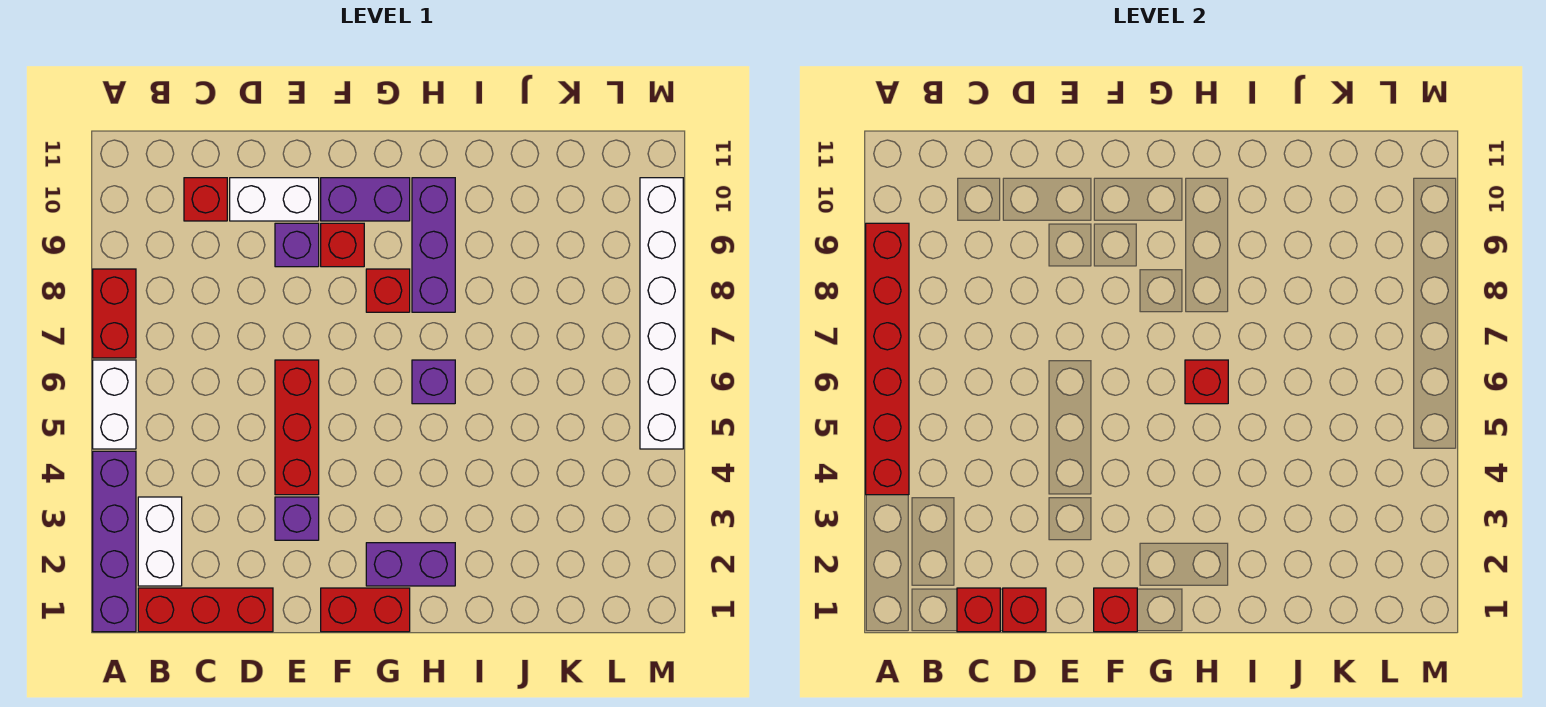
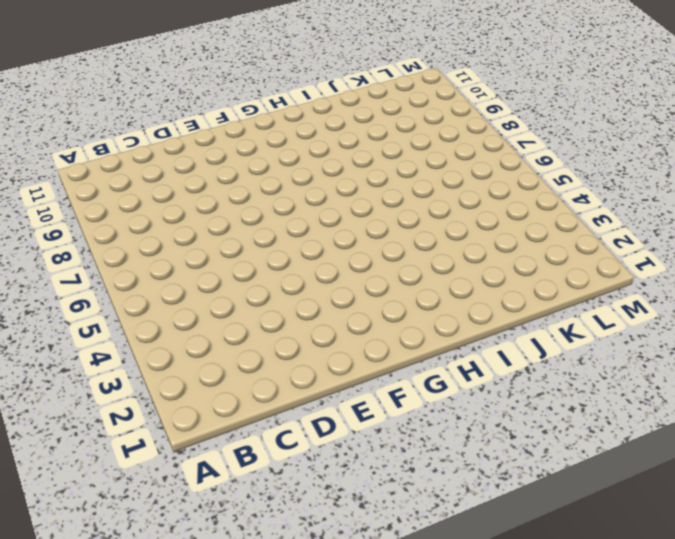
none -> purple brick A1:A4 level 1
none -> white brick A5:A6 level 1
none -> red brick A7:A8 level 1

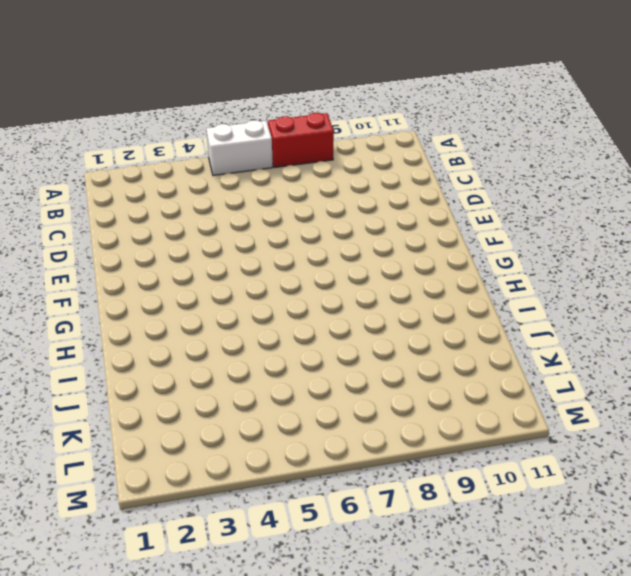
none -> purple brick A1:A4 level 1
none -> red brick B1:D1 level 1
none -> white brick B2:B3 level 1

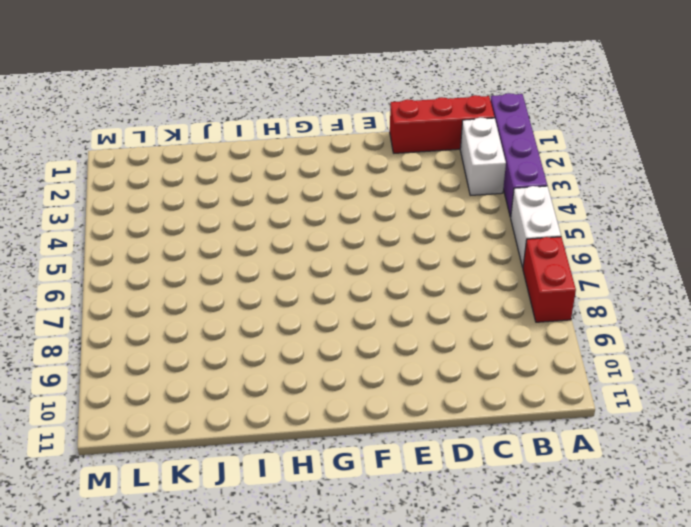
none -> red brick C10 level 1
none -> white brick D10:E10 level 1
none -> purple brick E3 level 1

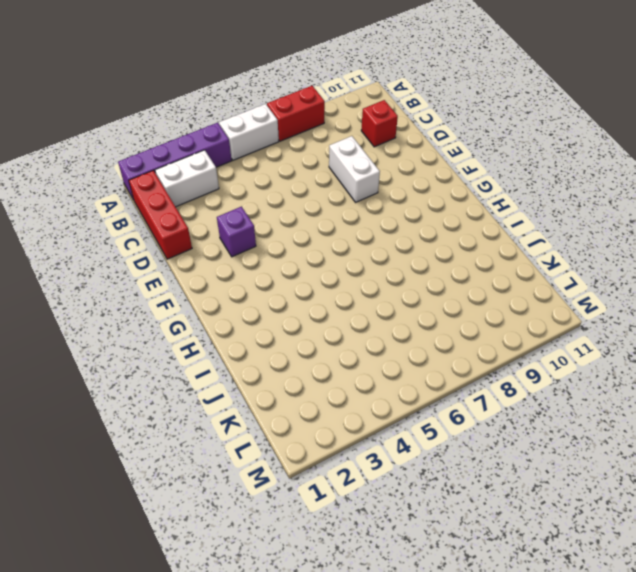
white brick D8:E8 level 1 -> white brick D10:E10 level 1
none -> red brick E4:E6 level 1
none -> purple brick E9 level 1
none -> red brick F1:G1 level 1

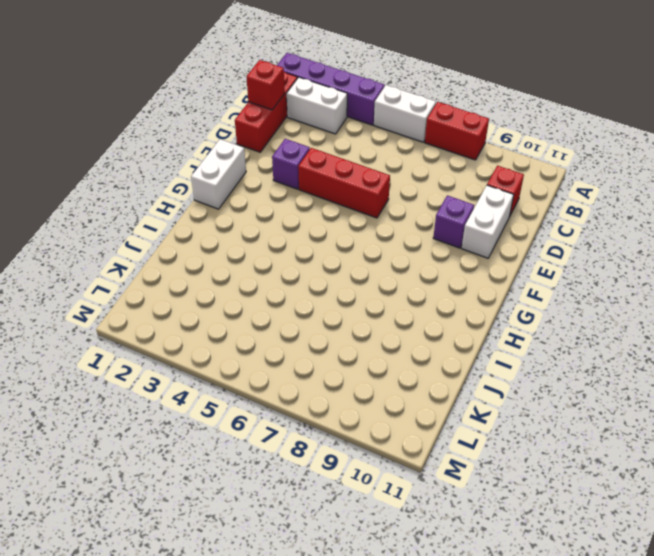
white brick F1:G1 level 1 -> red brick F1:G1 level 1
none -> red brick F9 level 1
none -> purple brick F10:G10 level 1
none -> purple brick G2:H2 level 1

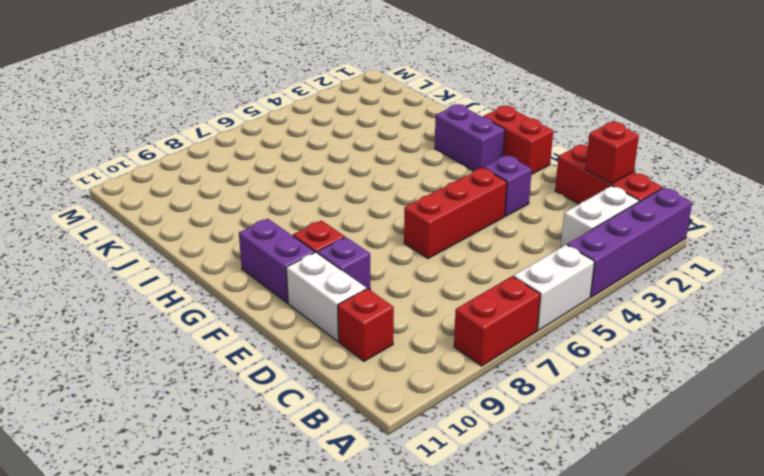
none -> red brick G8 level 1
none -> purple brick H6 level 1
none -> purple brick H8:H10 level 1

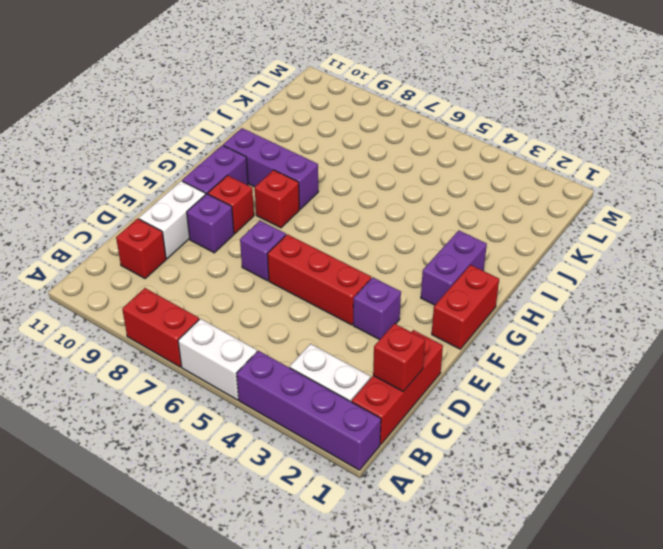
purple brick E7 level 1 -> purple brick H6 level 1
none -> white brick M5:M10 level 1
none -> red brick A4:A9 level 2
none -> red brick D1 level 2

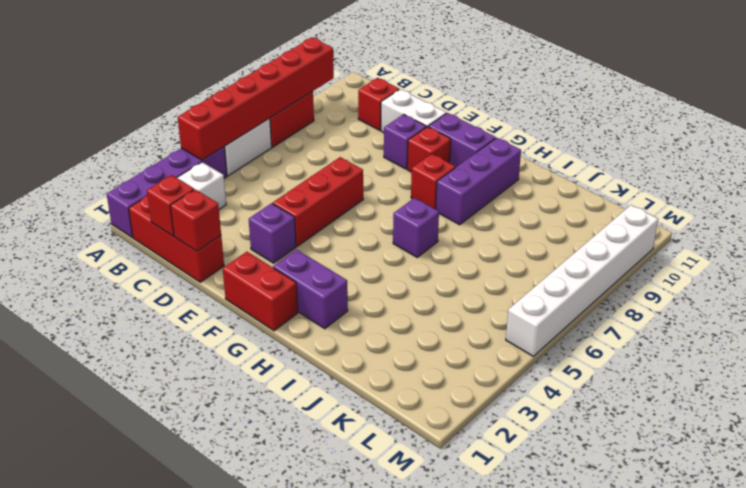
none -> red brick F1 level 2
none -> red brick H6 level 2

